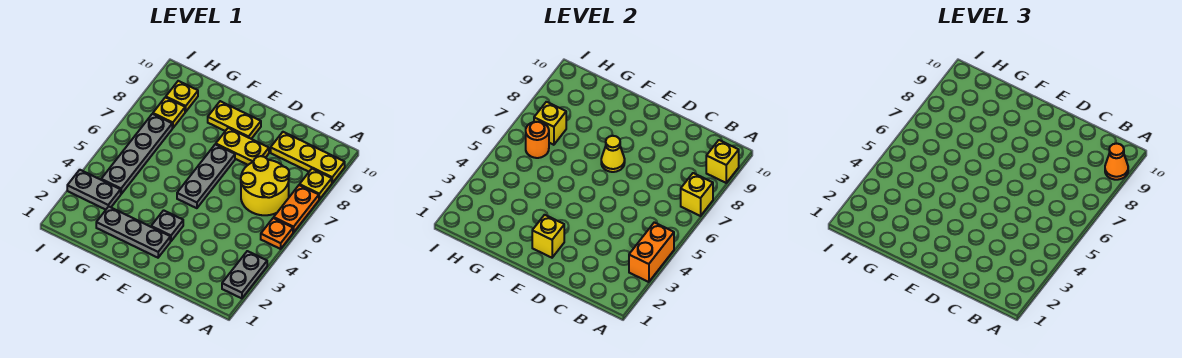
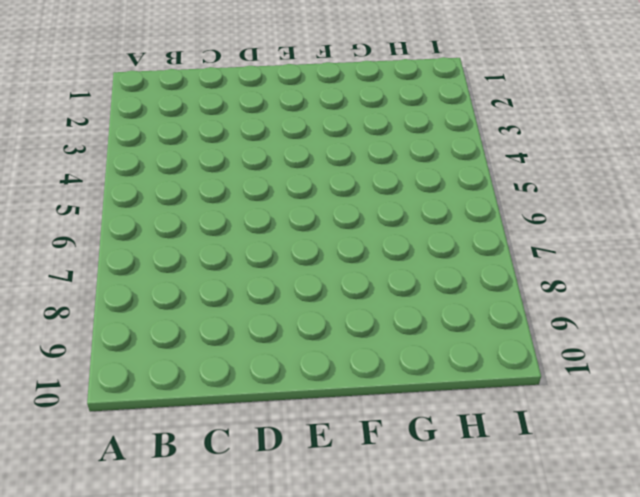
none -> grey plate A2:A3 level 1
none -> orange plate A5 level 1
none -> orange plate A6:A7 level 1

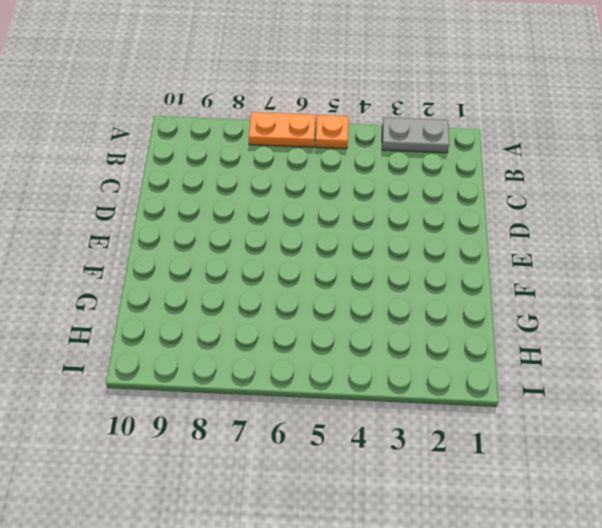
none -> yellow plate A8 level 1
none -> yellow plate A9:C9 level 1
none -> yellow round brick B6:C7 level 1

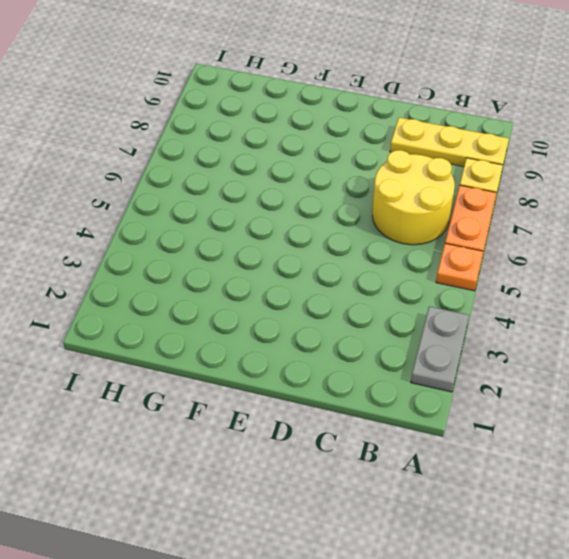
none -> yellow plate D8:E8 level 1
none -> grey plate E2:G2 level 1
none -> grey plate E3 level 1

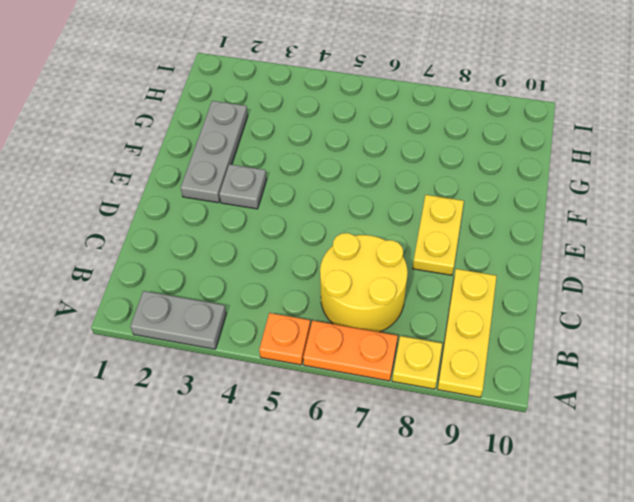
none -> grey plate E5:E7 level 1
none -> yellow plate E9:F9 level 1
none -> grey plate H3:I3 level 1

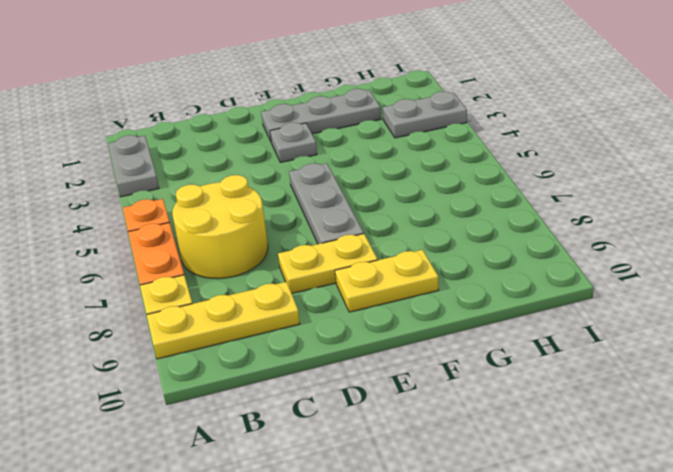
none -> grey plate H4:H7 level 1
none -> yellow plate H8 level 1
none -> yellow plate H9 level 1

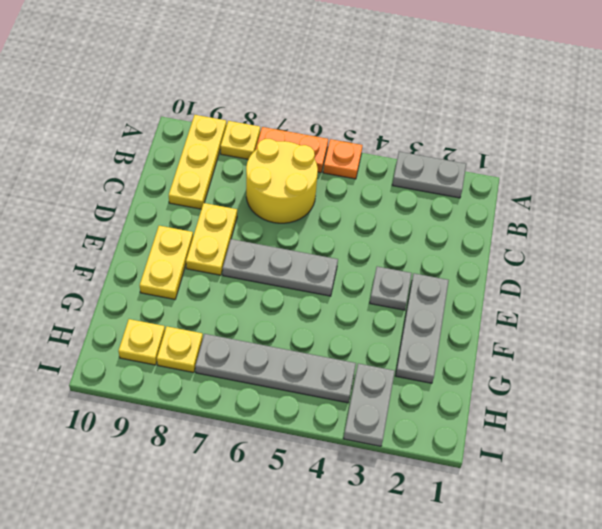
none -> orange brick A3:A4 level 2
none -> yellow brick A7 level 2
none -> yellow brick A9 level 2

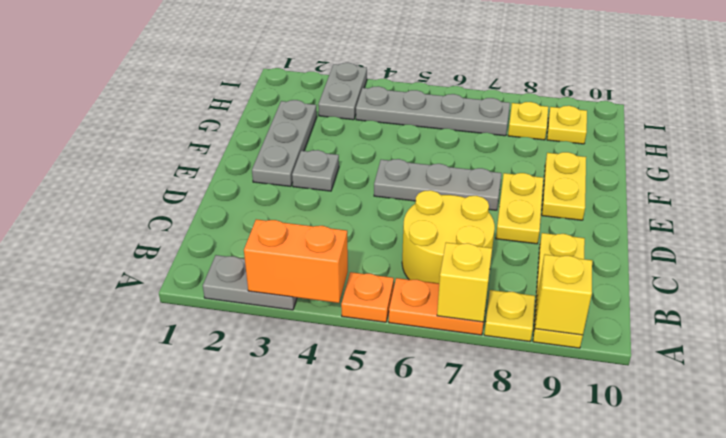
none -> yellow brick E2 level 2
none -> yellow cone E7 level 2
none -> orange round brick H6 level 2

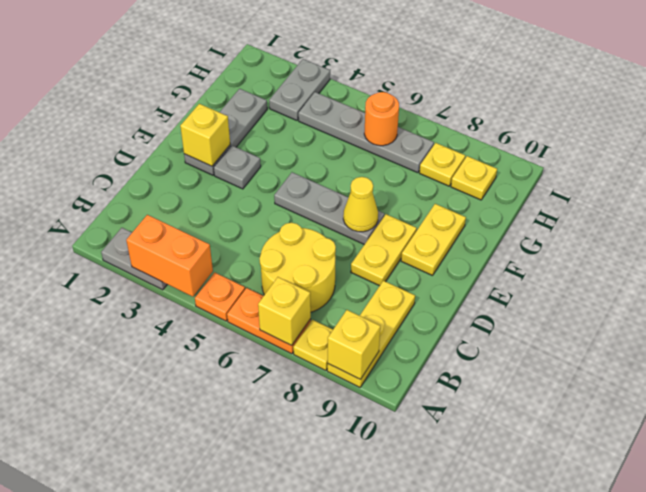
none -> yellow brick H7 level 2
none -> orange cone A9 level 3

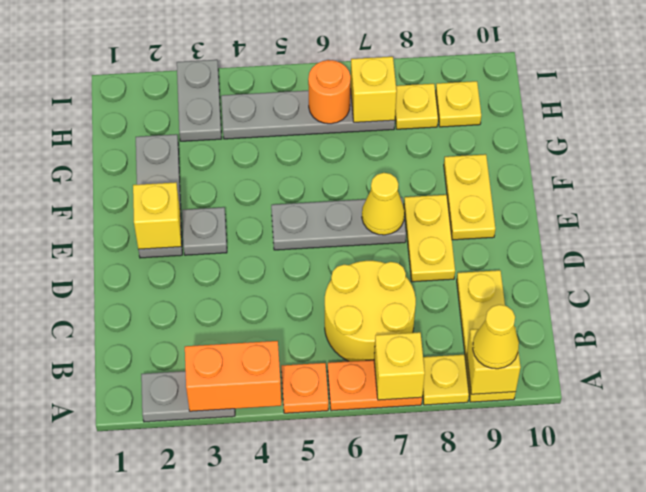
yellow cone A9 level 3 -> orange cone A9 level 3

